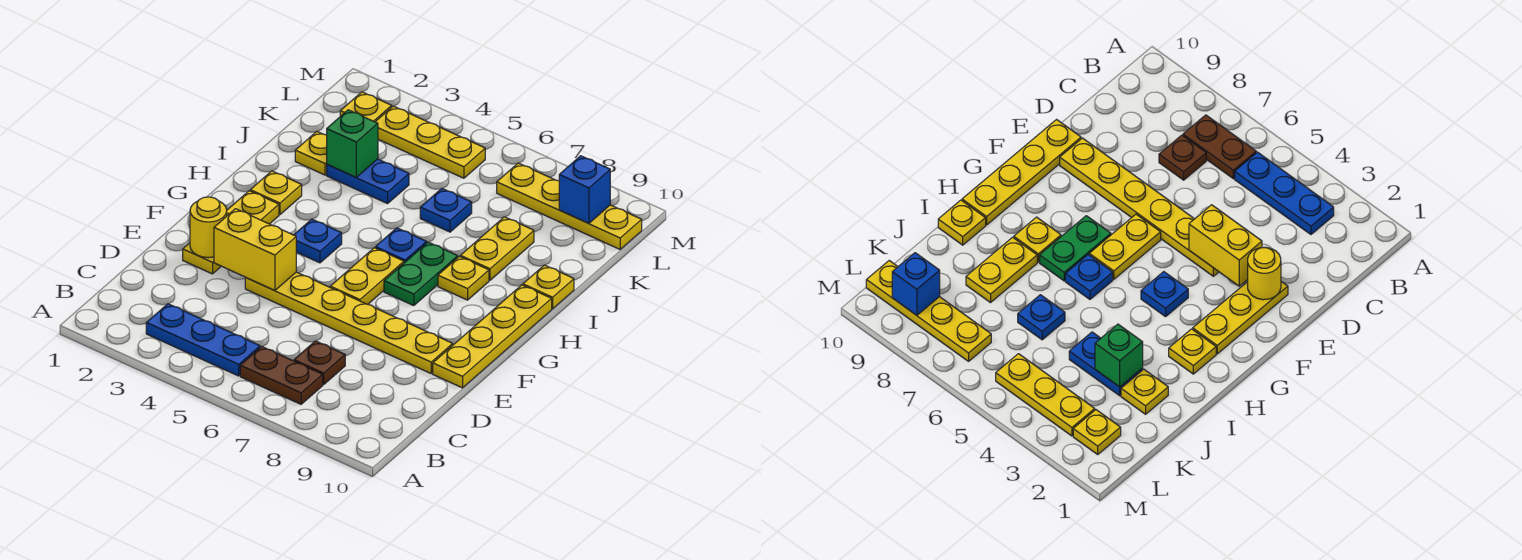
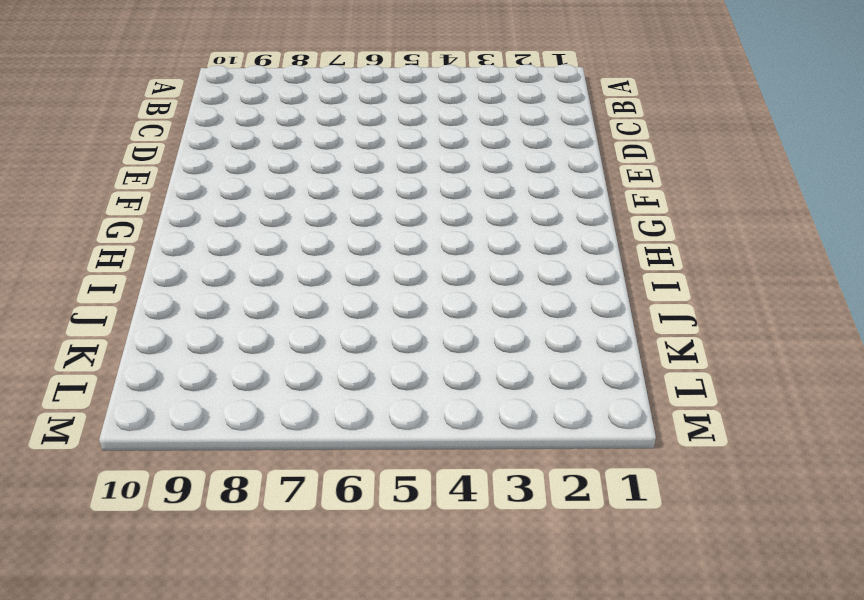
none -> blue plate B3:B5 level 1
none -> brown plate B6:B7 level 1
none -> brown plate C7 level 1

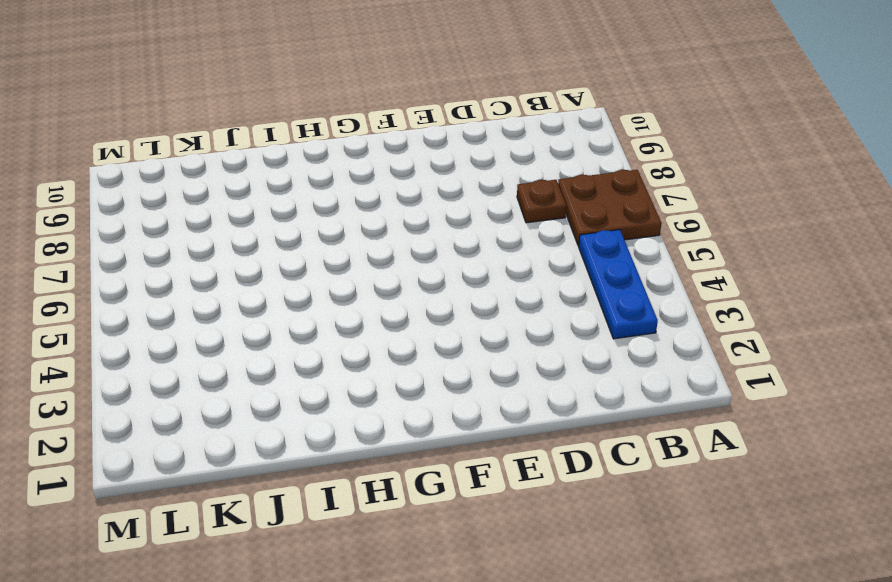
brown plate A6:B7 level 1 -> brown plate B6:B7 level 1
none -> yellow plate E2:G2 level 1
none -> yellow plate E4:E9 level 1
none -> yellow plate E10:H10 level 1

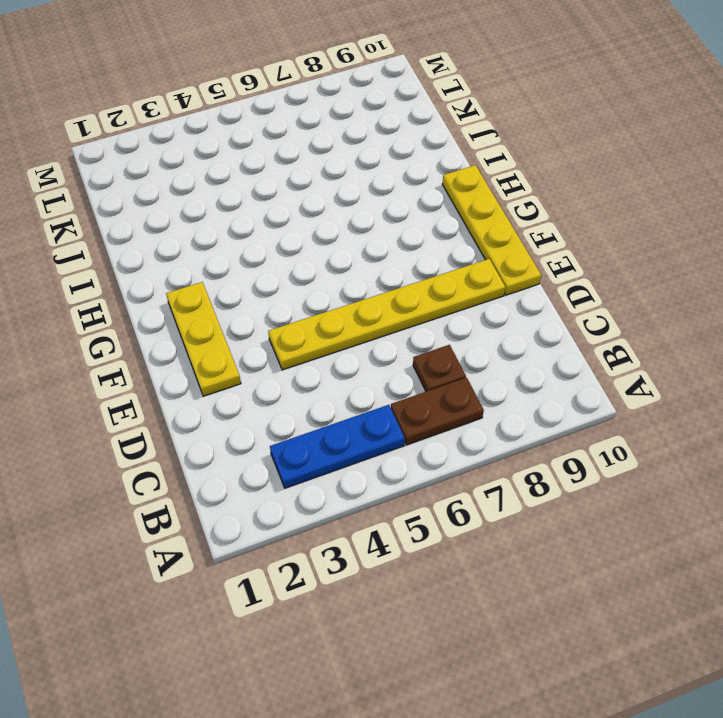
none -> yellow plate F6:G6 level 1
none -> blue plate G4 level 1
none -> green plate G7:H7 level 1

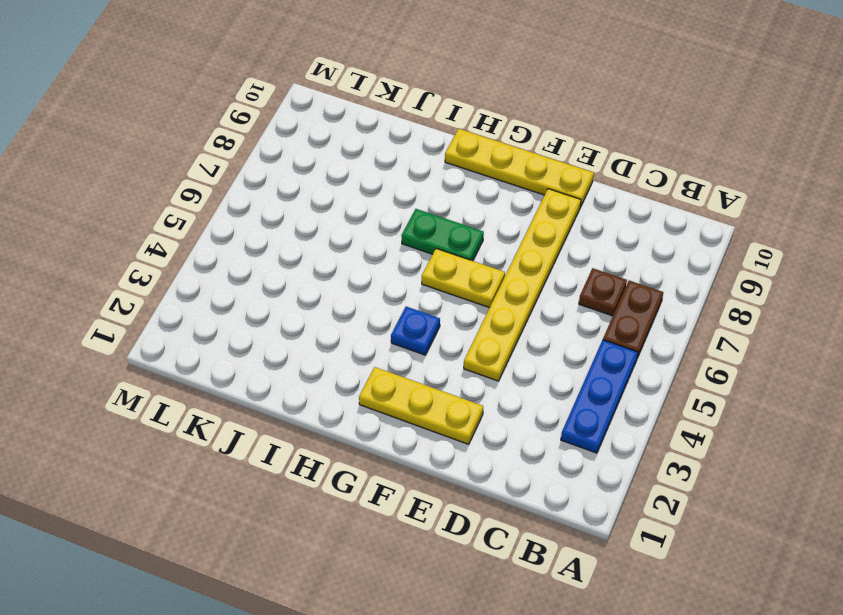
none -> yellow plate H2 level 1
none -> blue plate H6 level 1
none -> yellow plate H8 level 1

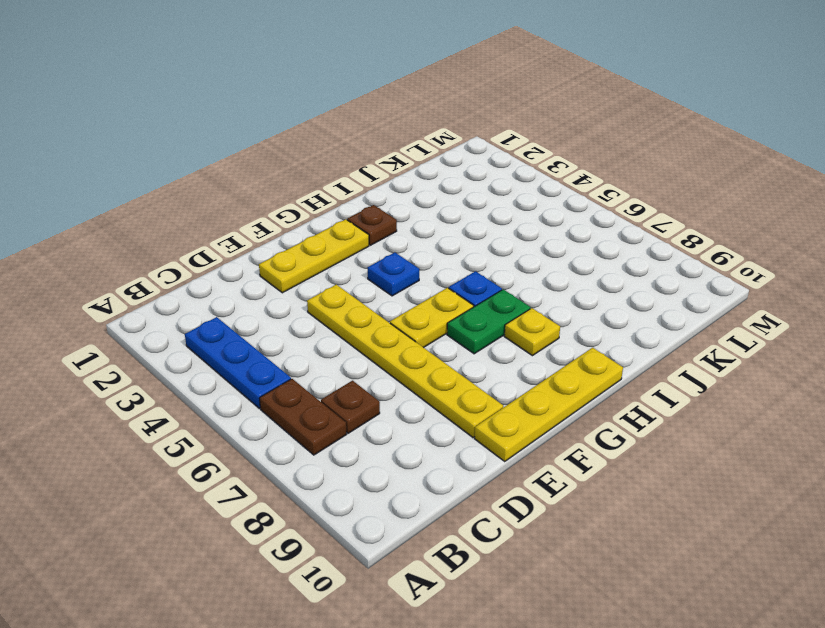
brown plate H2 level 1 -> yellow plate H2 level 1
none -> yellow plate I8:J8 level 1
none -> yellow plate I10 level 1
none -> yellow plate J2 level 1

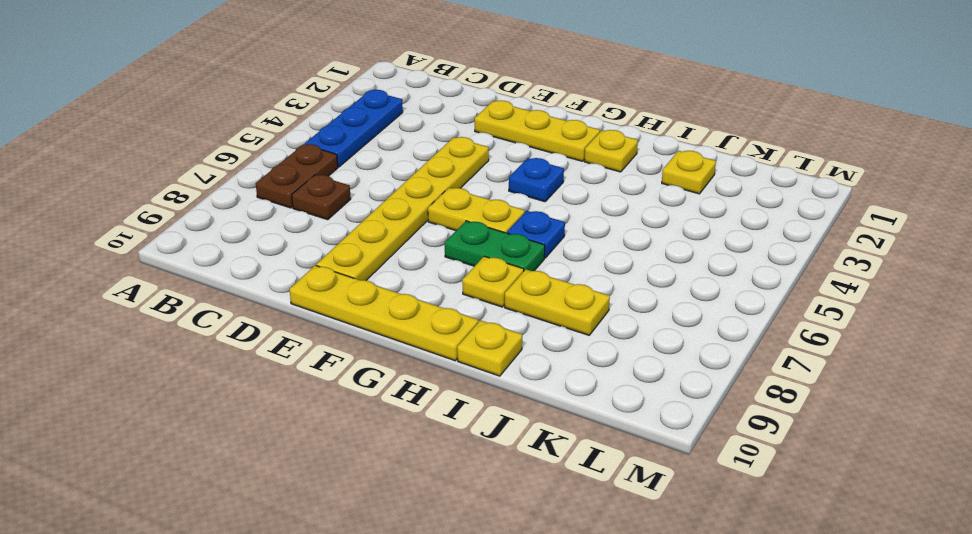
none -> blue plate J3:J4 level 1
none -> blue plate J6 level 1
none -> yellow plate L2 level 1

